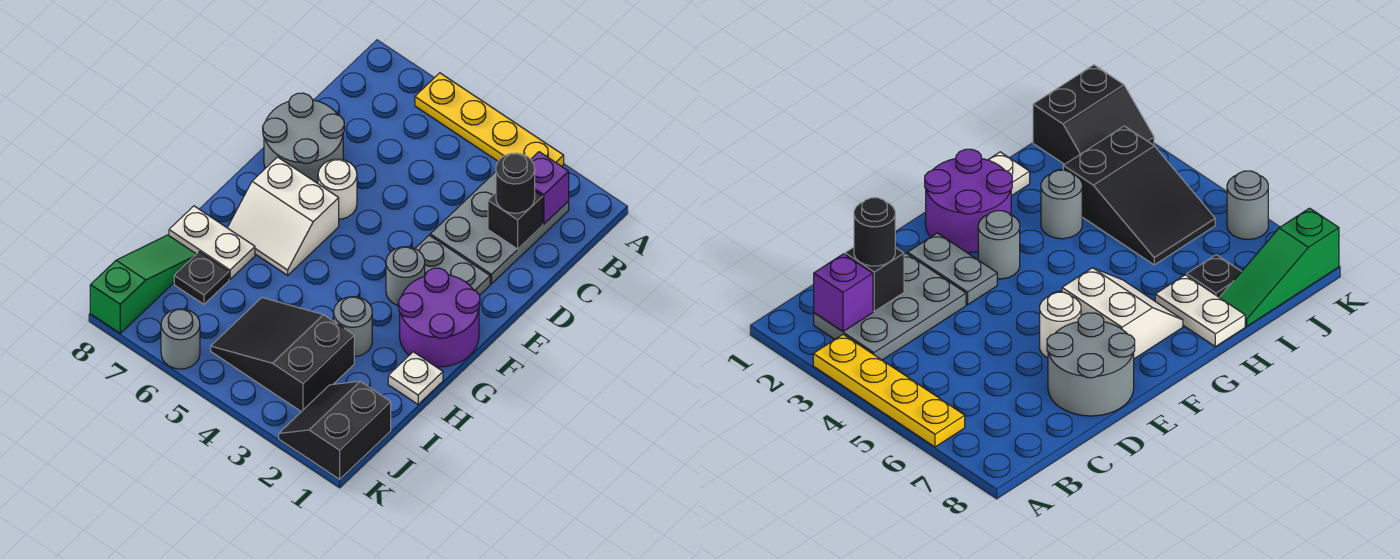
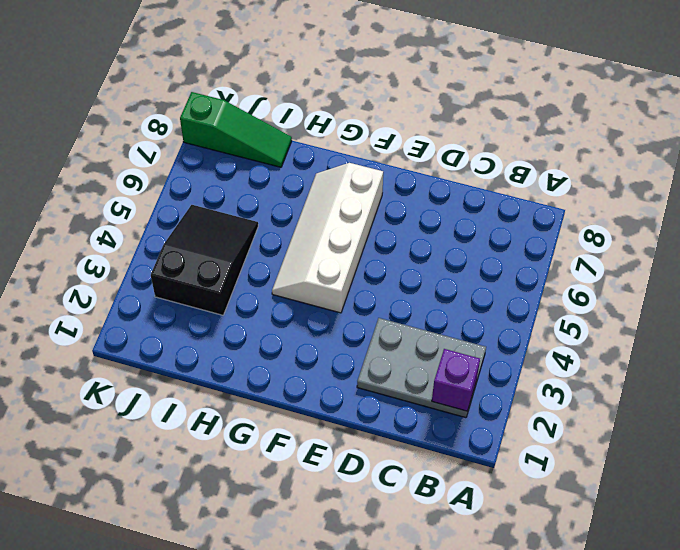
white slope F4:G7 level 1 top F -> white slope F6:G7 level 1 top F
none -> yellow plate A3:A6 level 1
none -> grey round brick D7:E8 level 1
none -> grey plate E2:E3 level 1

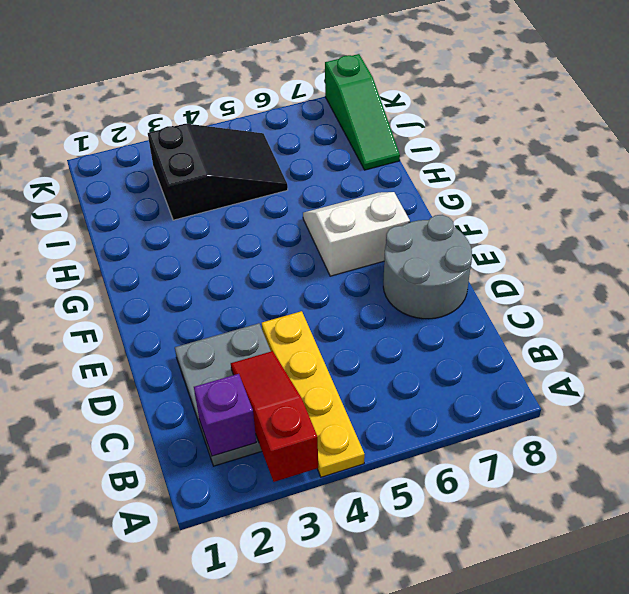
red slope A3:C3 level 2 top A -> none
yellow plate A4:D4 level 1 -> yellow plate A3:A6 level 1
none -> grey plate E2:E3 level 1
none -> white round brick E6 level 1
none -> purple round brick F1:G2 level 1

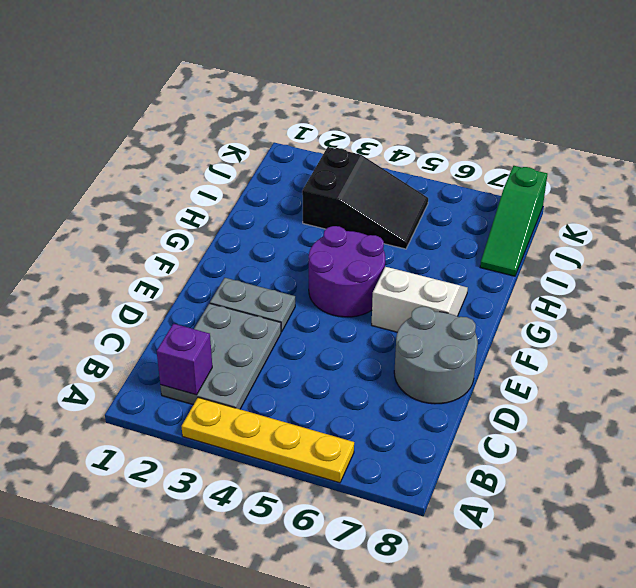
purple round brick F4:G5 level 1 -> purple round brick F1:G2 level 1
none -> white round brick E6 level 1
none -> grey round brick F3 level 1
none -> white plate H1 level 1

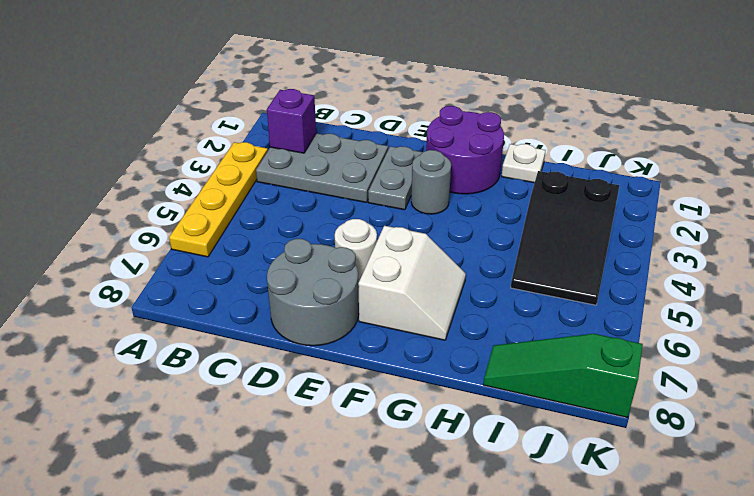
none -> grey round brick H3 level 1
none -> white plate H7:H8 level 1
none -> black plate I7 level 1

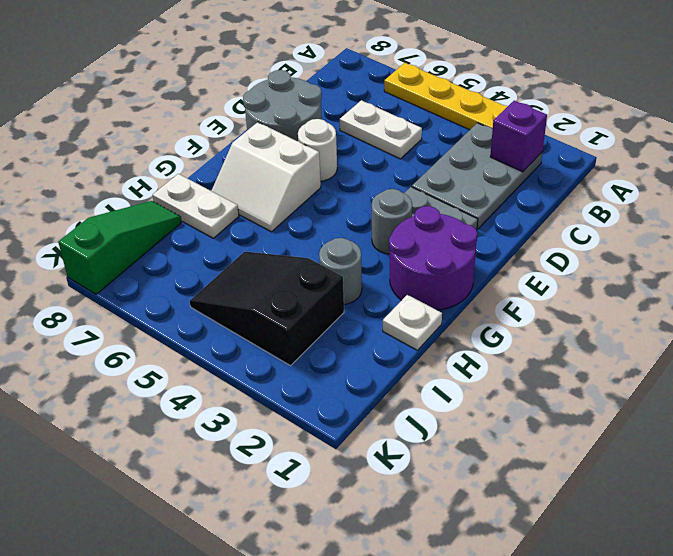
white plate C5:C6 level 1 -> none
none -> black plate I7 level 1
none -> black slope J1:K2 level 1 top 1
none -> grey round brick K6 level 1

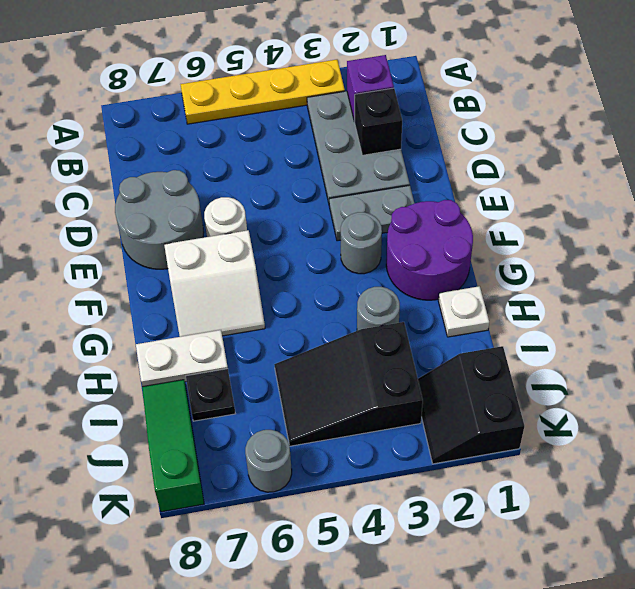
none -> black round brick C2 level 3

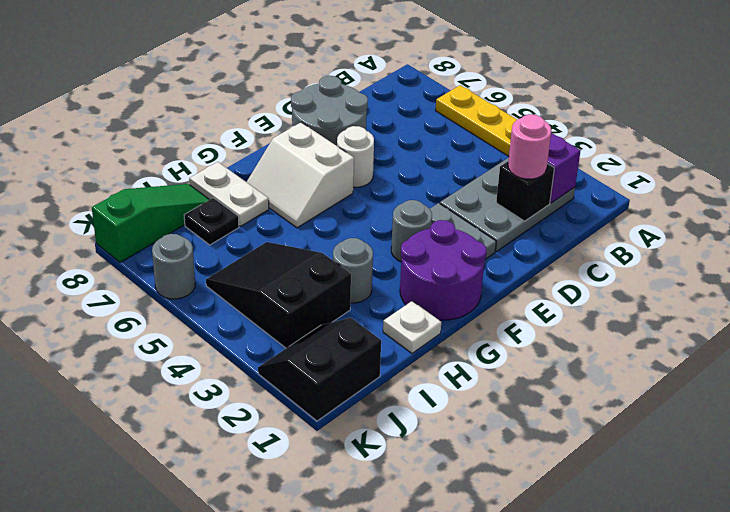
pink round brick C2 level 3 -> black round brick C2 level 3

